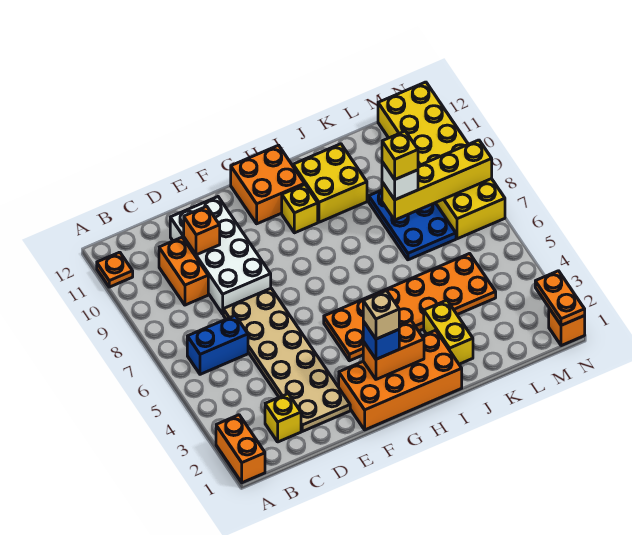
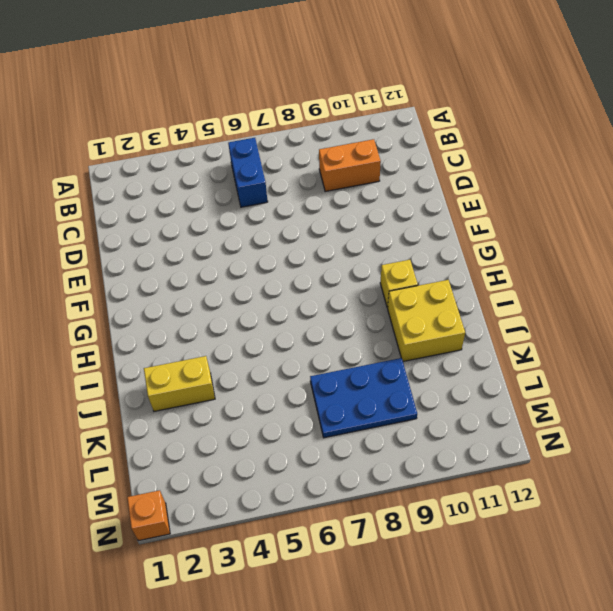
none -> orange brick A1:A2 level 1
none -> orange plate A11 level 1
none -> yellow brick C2 level 1

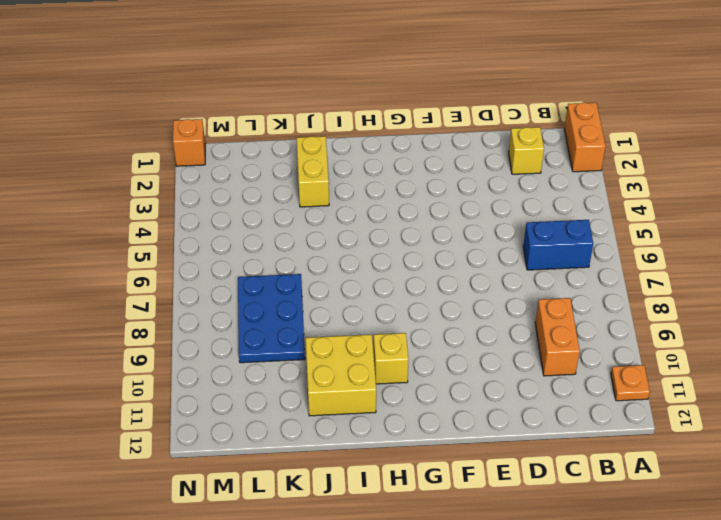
none -> tan plate D2:E7 level 1
none -> white brick D8:E11 level 1
none -> orange brick F1:I2 level 1

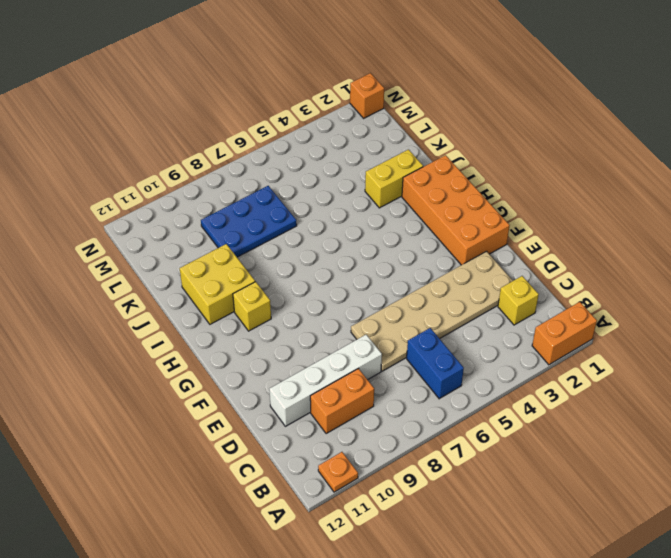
white brick D8:D11 level 1 -> white brick D8:E11 level 1
none -> orange plate G4:L5 level 1
none -> orange brick G11:H12 level 1
none -> yellow brick M7:N12 level 1

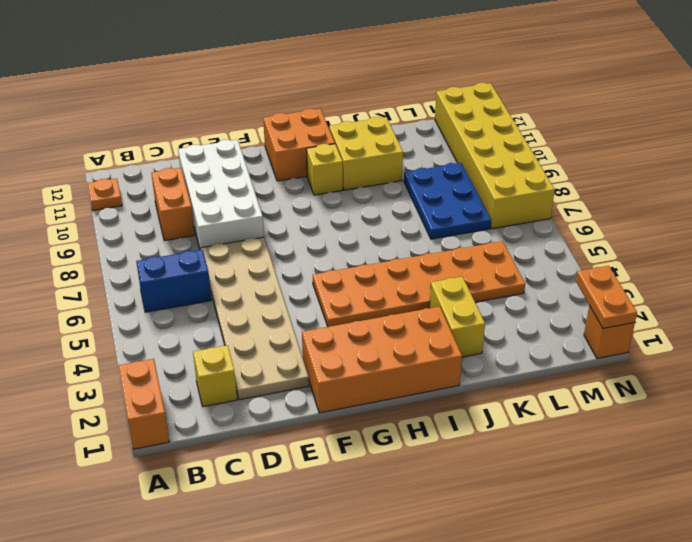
none -> orange brick D10 level 2
none -> orange brick G2:H2 level 2
none -> yellow brick K8:N8 level 2

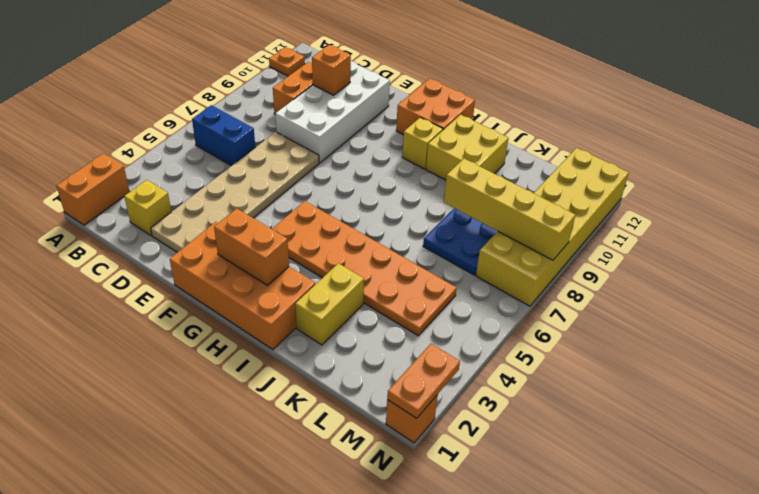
none -> blue brick G2 level 3
none -> white brick K8 level 3
none -> tan brick G2 level 4

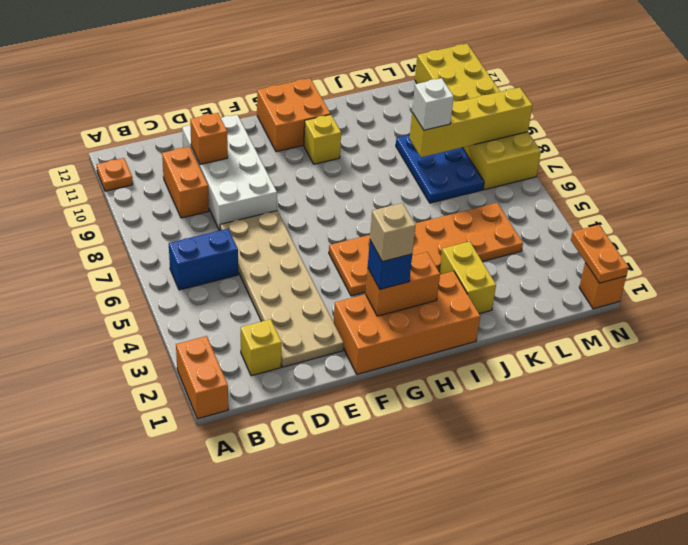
none -> yellow brick I10:J11 level 1
none -> yellow brick K8 level 4

